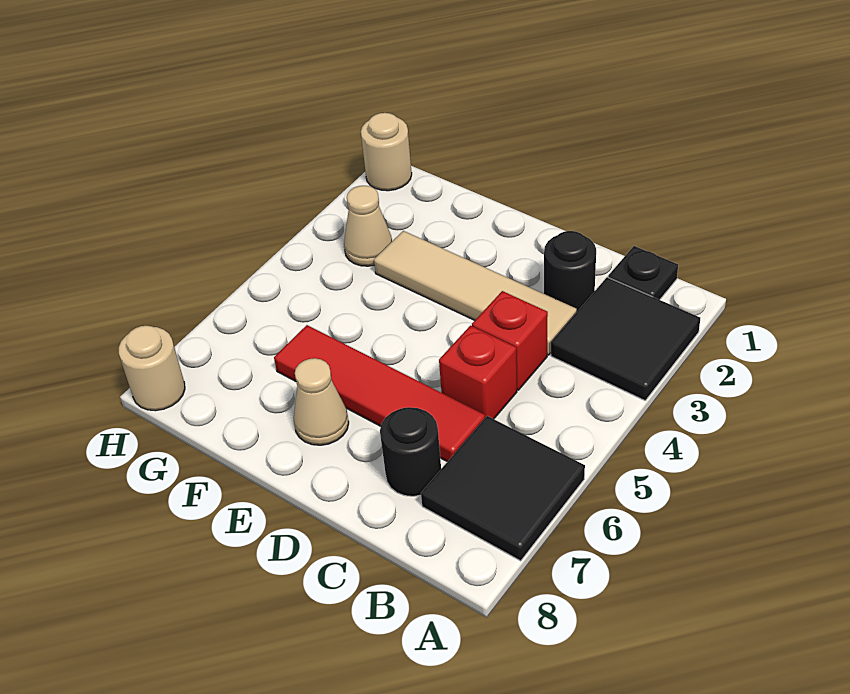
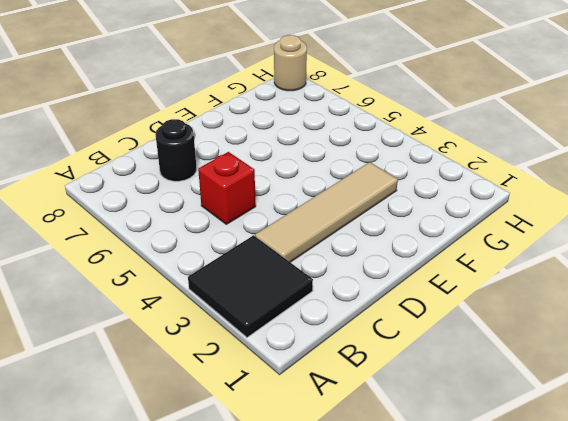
none -> black tile A6:B7 level 1
none -> black plate B1 level 1
none -> black round brick C2 level 1

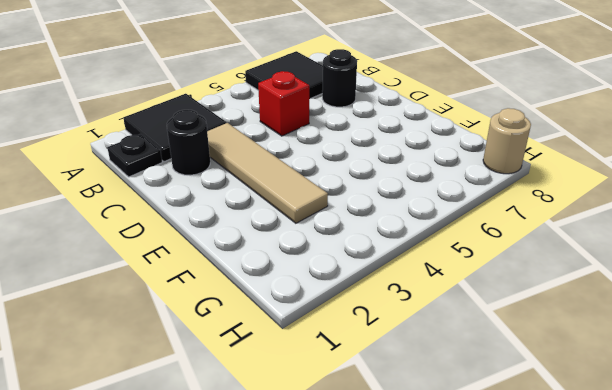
none -> red brick C4 level 1
none -> red tile C6:F6 level 1
none -> tan cone E7 level 1

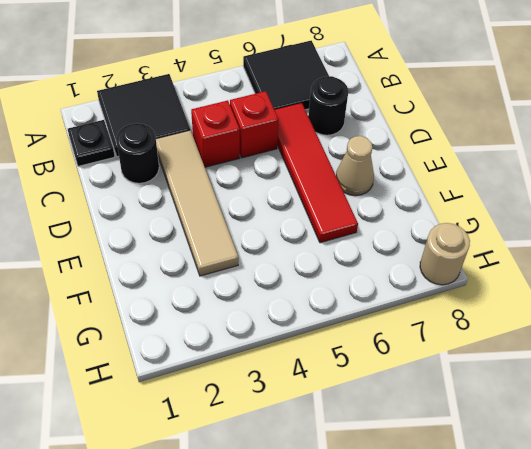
none -> tan cone G3 level 1
none -> tan round brick H1 level 1

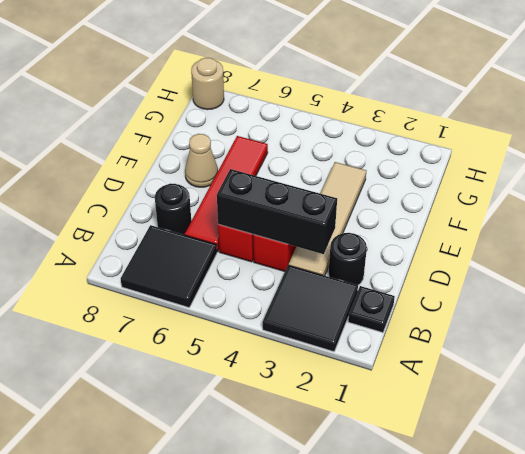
black brick C3:C5 level 2 -> none
none -> tan cone G3 level 1
none -> tan round brick H1 level 1

